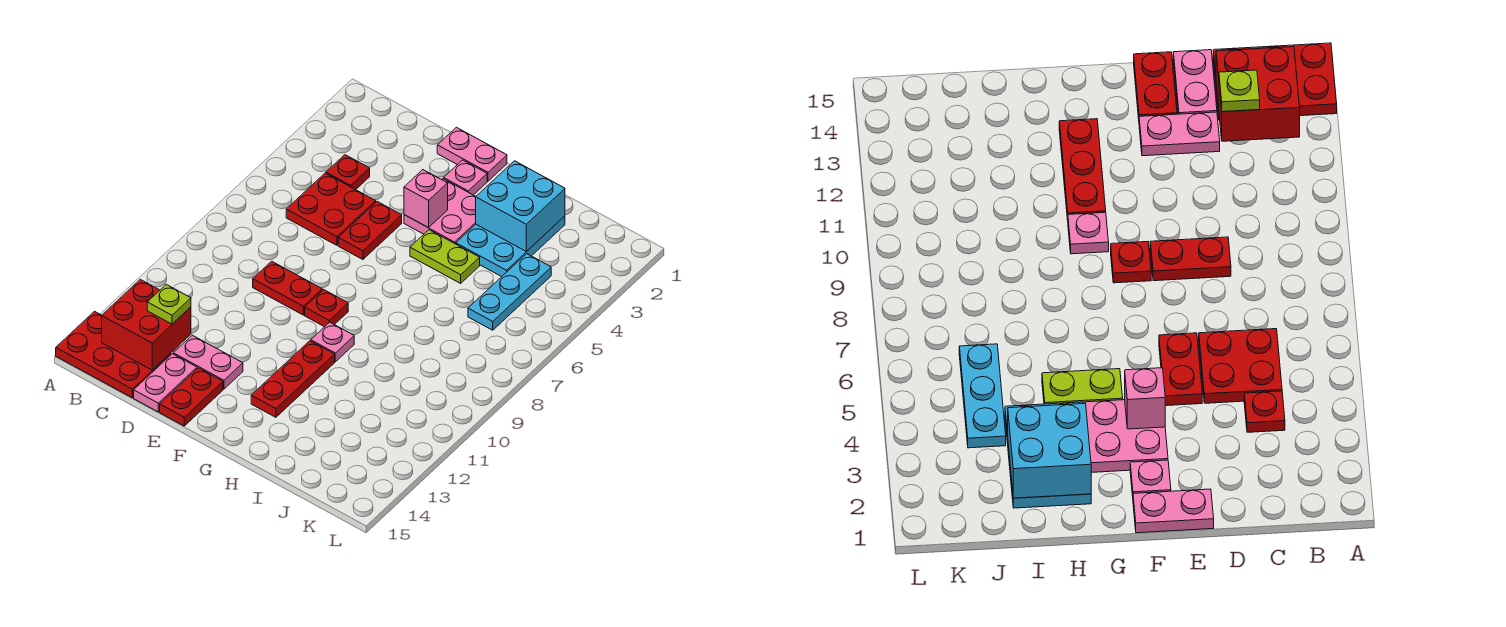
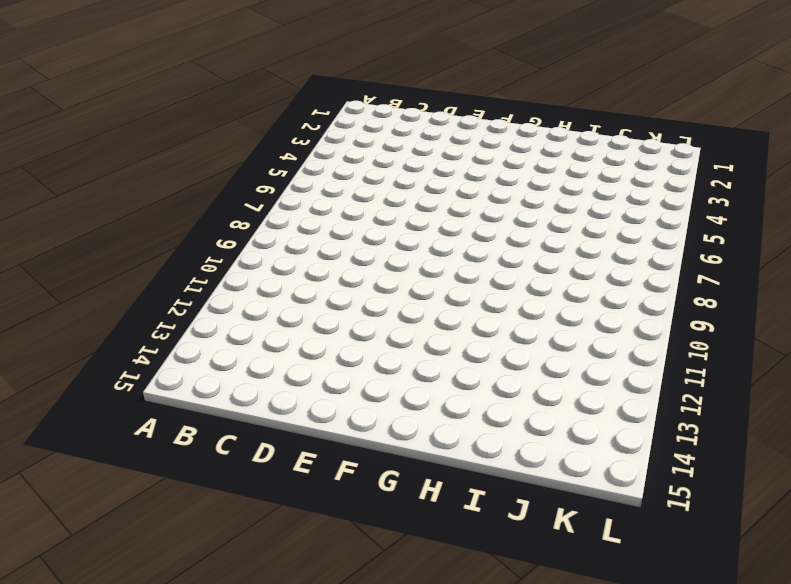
none -> red plate A14:C15 level 1
none -> red plate C4 level 1
none -> red plate C5:D6 level 1

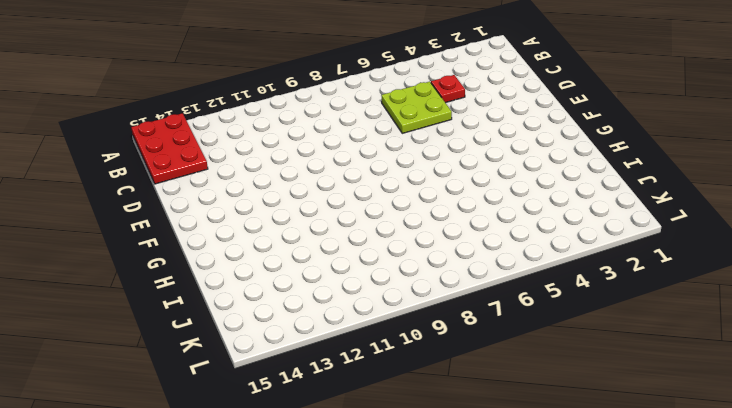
lime plate C5:D6 level 1 -> red plate C5:D6 level 1
none -> red plate D9:E9 level 1
none -> pink plate D13:E13 level 1
none -> pink plate D14:D15 level 1

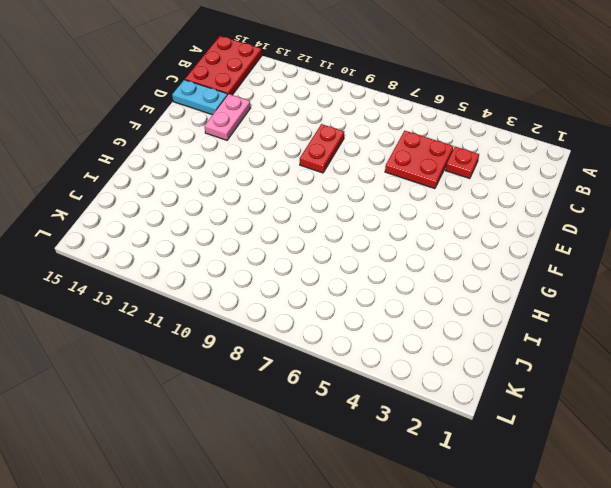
cyan plate D14:D15 level 1 -> pink plate D14:D15 level 1
none -> pink plate E1:F1 level 1
none -> red plate E5:E6 level 1
none -> red plate E14:E15 level 1

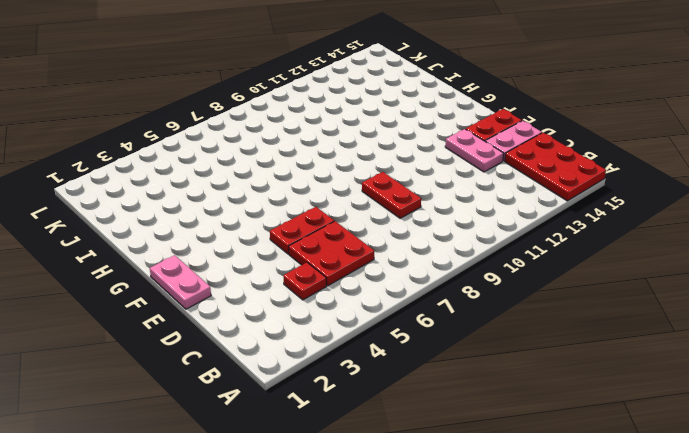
none -> pink plate F2 level 1
none -> pink plate F3:G4 level 1
none -> red plate F9 level 1

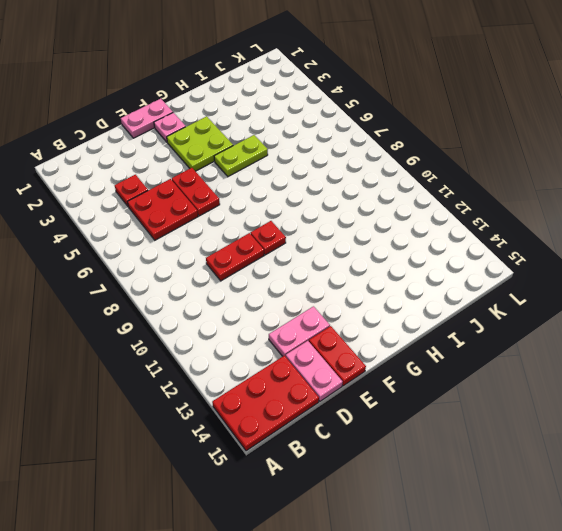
lime plate F3:G4 level 1 -> pink plate F3:G4 level 1
none -> pink plate G10 level 1
none -> red plate G11:G13 level 1
none -> cyan plate H2:I4 level 1

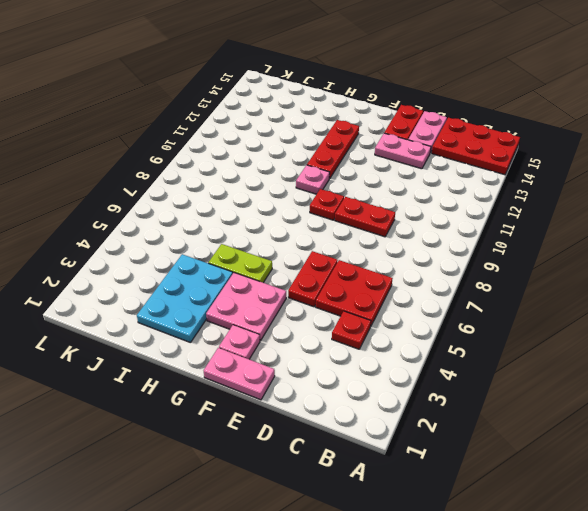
none -> cyan plate J4:J6 level 1
none -> red brick B13:C14 level 2
none -> pink brick F4 level 2

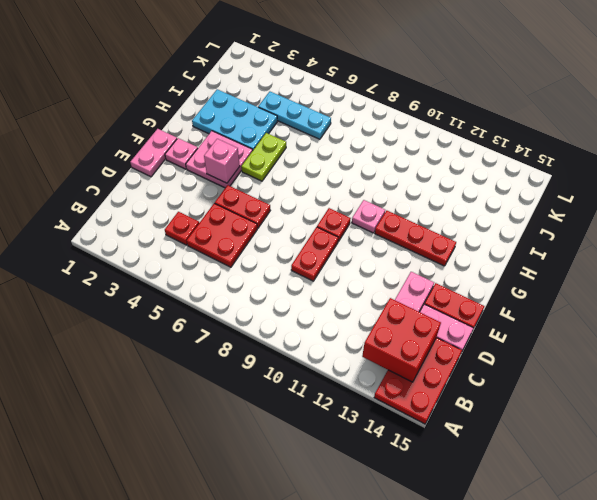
none -> cyan brick H2:I3 level 2
none -> lime plate C13 level 3

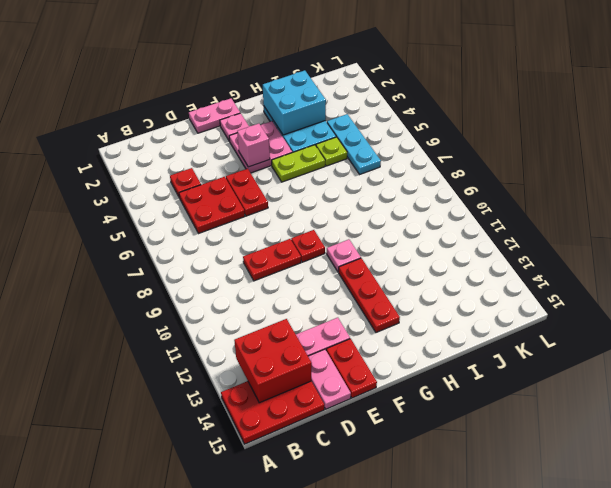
lime plate I5 level 1 -> lime plate C13 level 3

